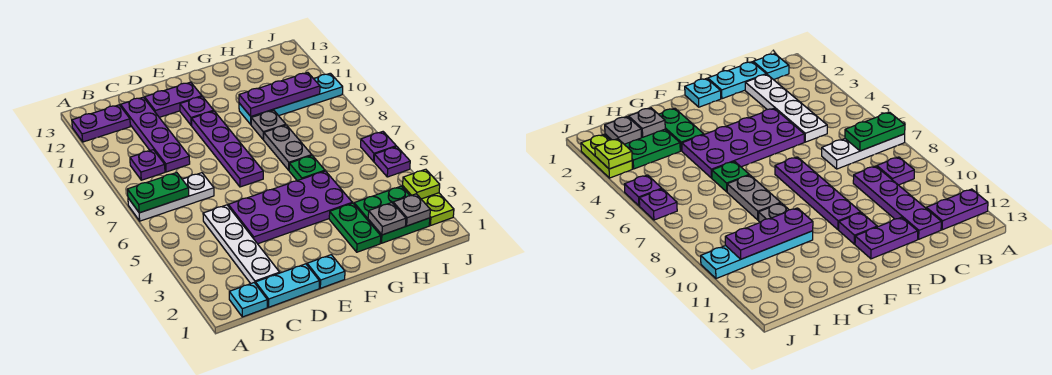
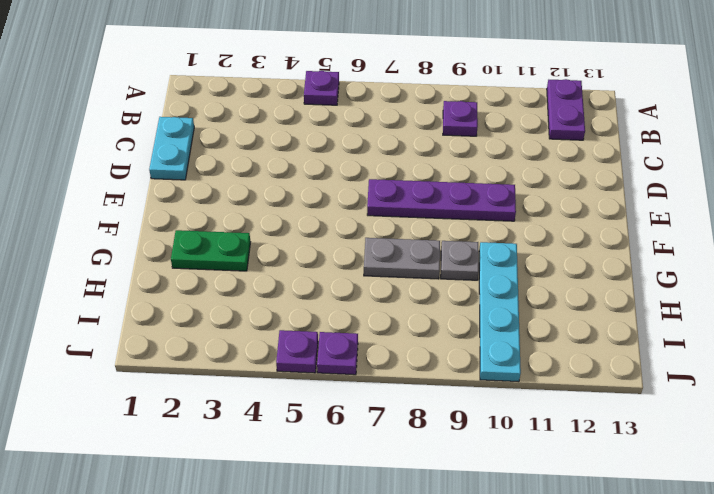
purple plate A5 level 1 -> purple plate E11 level 1
none -> white plate A7:C7 level 1
none -> cyan plate B1 level 1
none -> white plate C2:C5 level 1

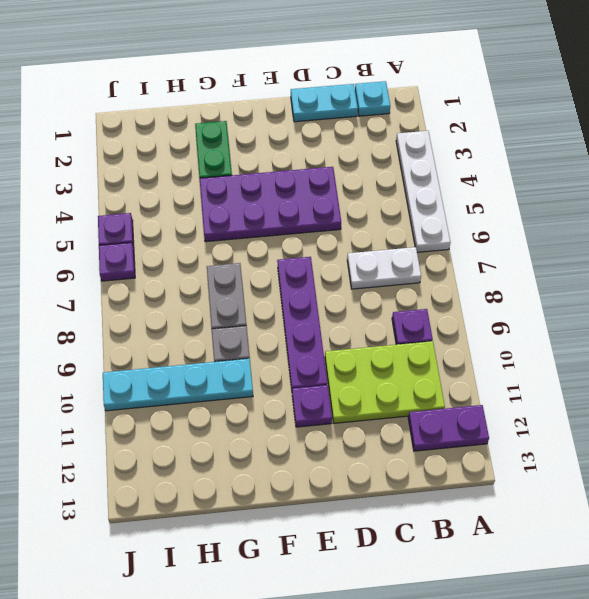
white plate A3:A6 level 1 -> white plate C2:C5 level 1
white plate B7:C7 level 1 -> white plate A7:C7 level 1
lime plate B10:D11 level 1 -> purple plate C9:C12 level 1
none -> purple plate D12:E12 level 1
none -> cyan plate E1 level 1
none -> green plate G6 level 1

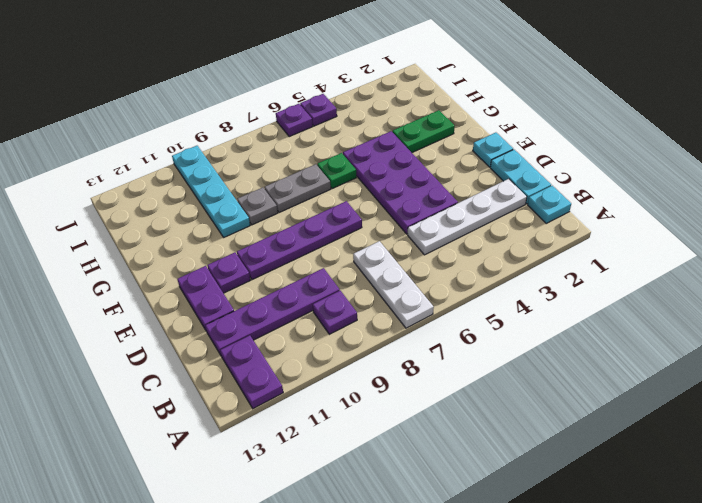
none -> green plate H2:I3 level 1
none -> lime plate J2:J3 level 1
none -> green plate A7:B7 level 2

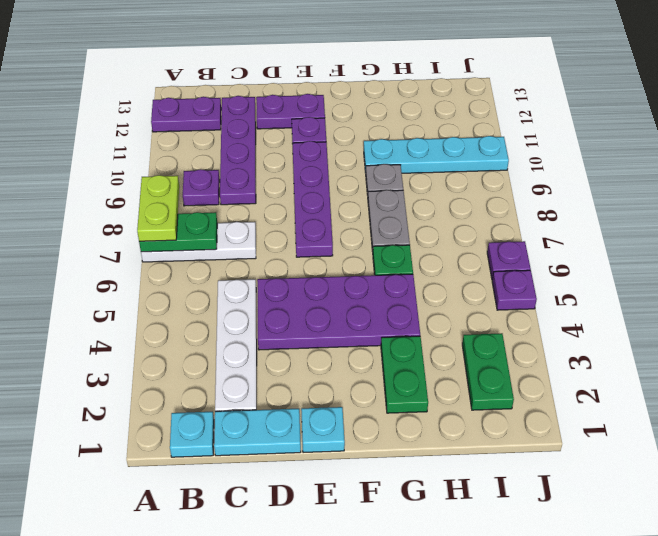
lime plate A7:A8 level 3 -> lime plate J2:J3 level 1
green plate I2:I3 level 1 -> green plate H2:I3 level 1
none -> purple plate G10:I10 level 2
none -> grey plate H2 level 2
none -> grey plate I2 level 2

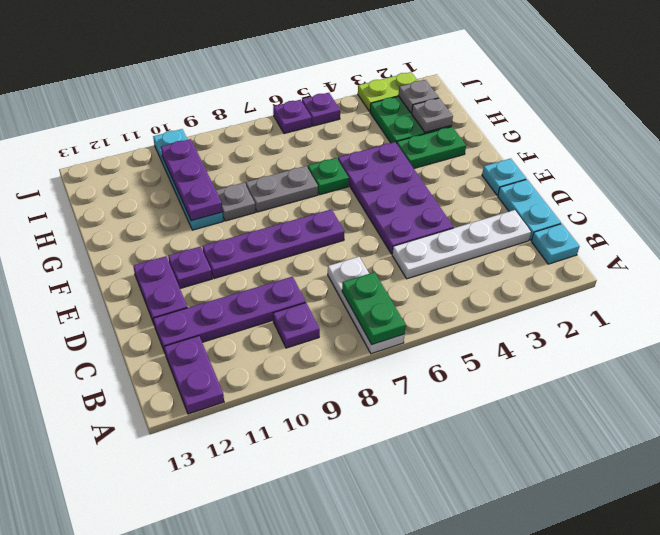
none -> lime plate J3 level 2

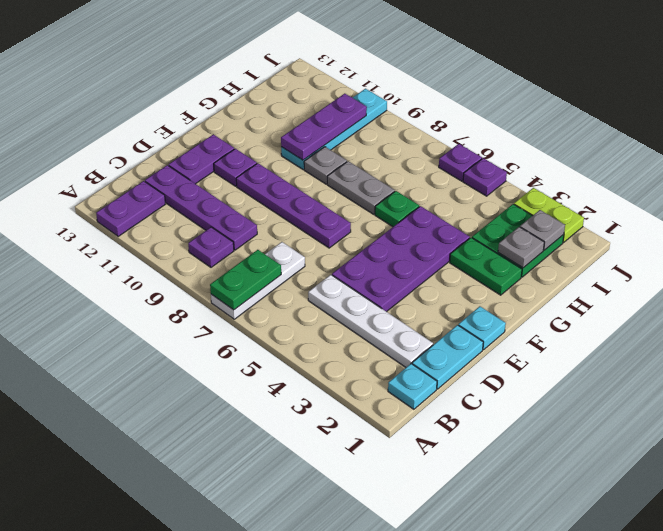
none -> lime plate J3 level 2

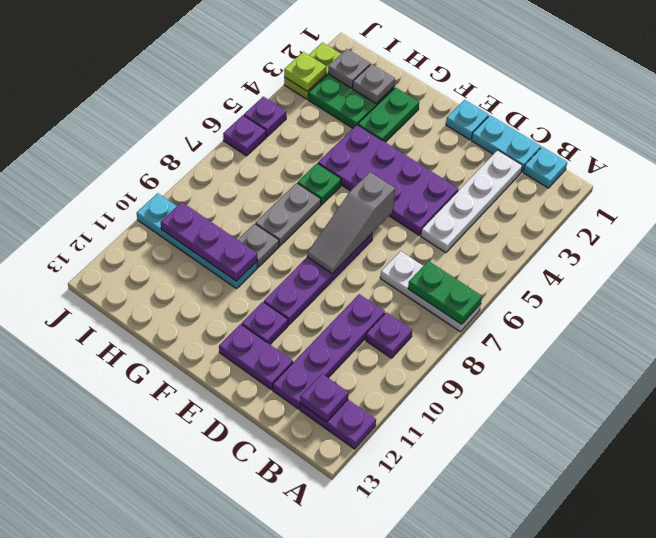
purple plate B12 level 2 -> none
grey slope E6:E8 level 2 top 6 -> none

